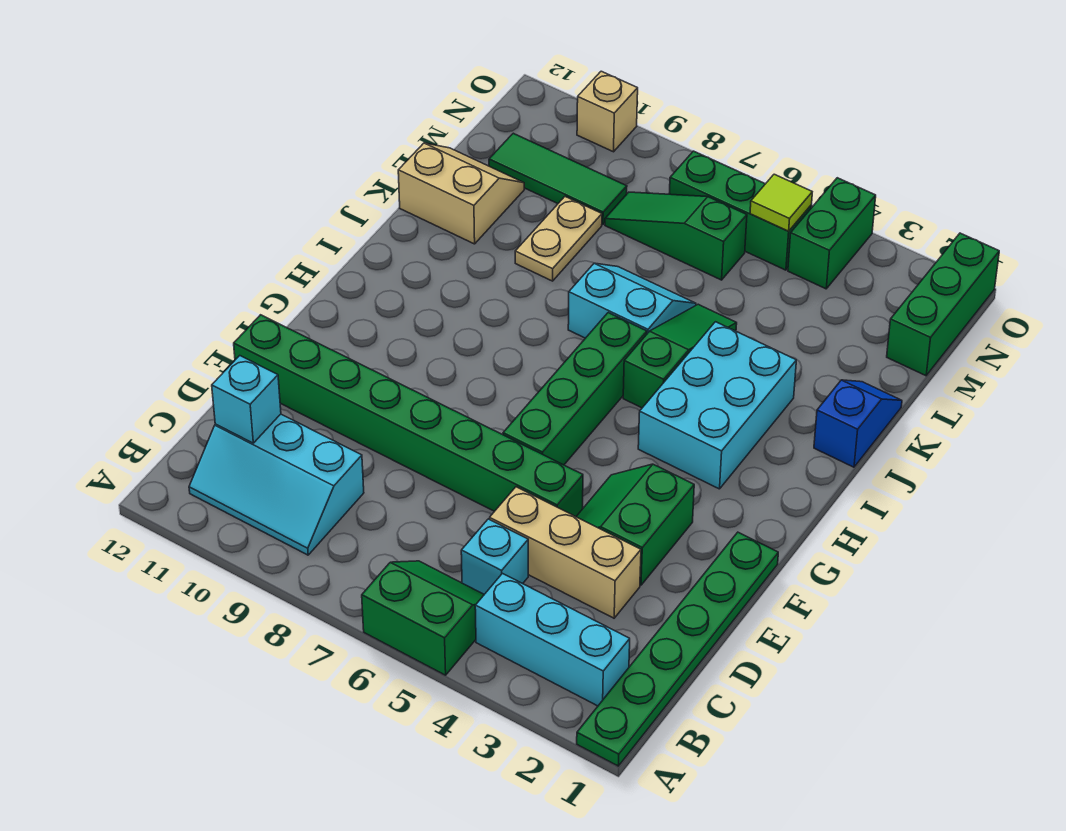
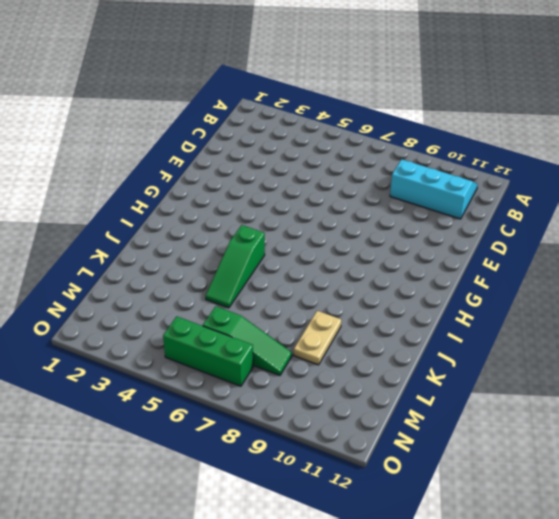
none -> green plate A1:F1 level 1
none -> green slope A5:B6 level 1 top A
none -> cyan brick B2:B4 level 1

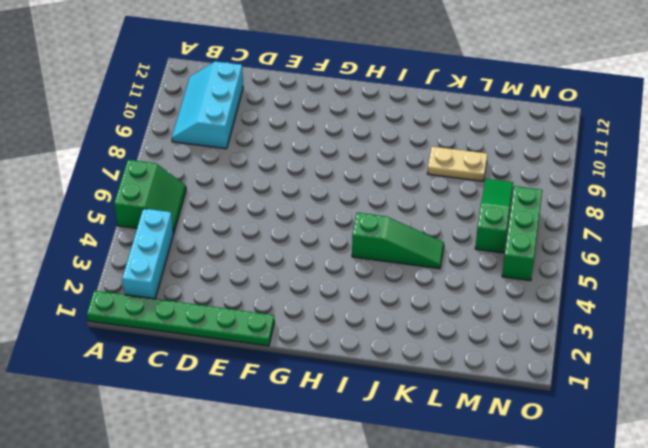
none -> cyan brick C5 level 1
none -> tan brick D3:D5 level 1
none -> green slope E3:F4 level 1 top 3

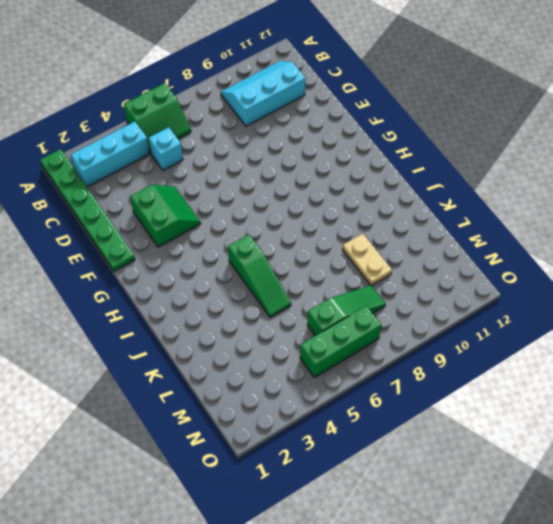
none -> tan brick D3:D5 level 1
none -> green brick E5:E12 level 1
none -> green brick F6:I6 level 1

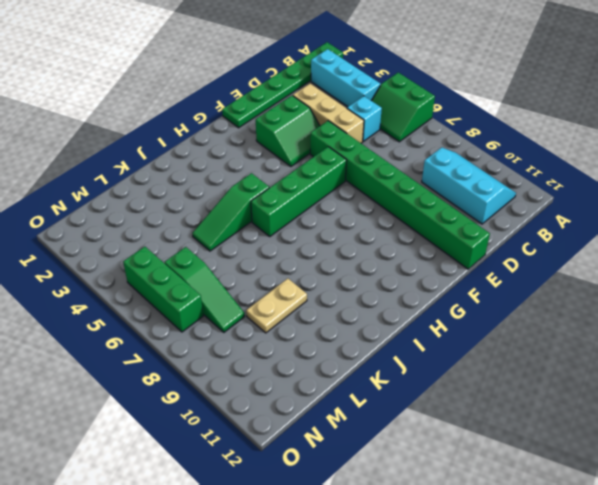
none -> cyan brick H3:J4 level 1
none -> blue slope J1:K1 level 1 top J
none -> cyan slope J6:K7 level 1 top J

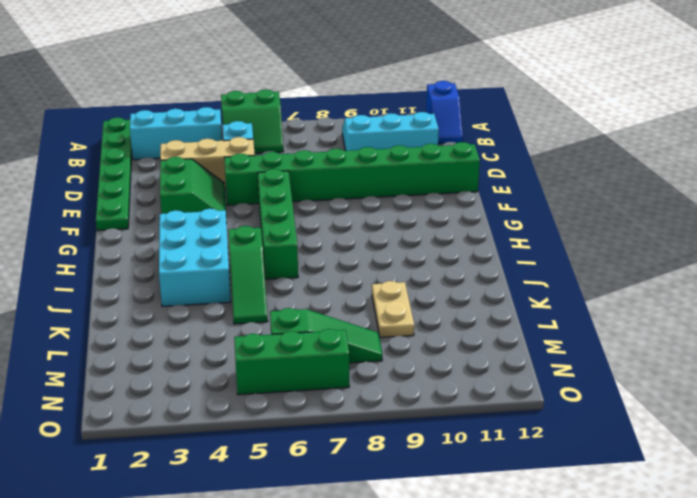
blue slope A12:B12 level 1 top A -> blue slope J1:K1 level 1 top J
none -> cyan slope J6:K7 level 1 top J
none -> tan slope K11:L12 level 1 top K
none -> green brick M1:O1 level 1

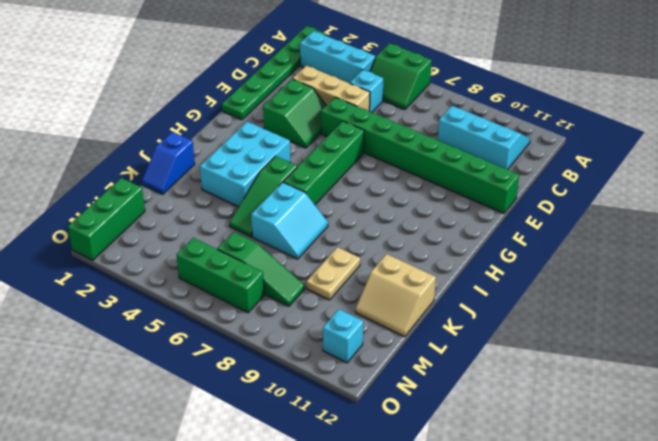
cyan slope J6:K7 level 1 top 6 -> cyan slope J6:K7 level 1 top J
cyan brick N11 level 1 -> cyan brick C11 level 2
none -> green tile M9:M11 level 1
none -> green brick N4:O4 level 1
none -> tan brick O10 level 1

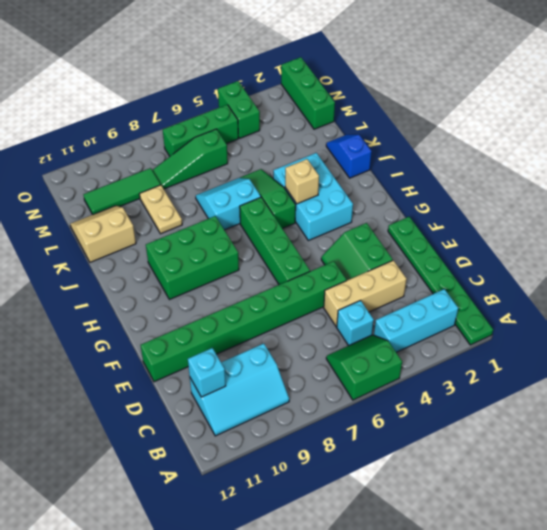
green brick H8:I10 level 1 -> none
tan brick I4 level 2 -> tan brick O10 level 1
none -> lime tile N5 level 2

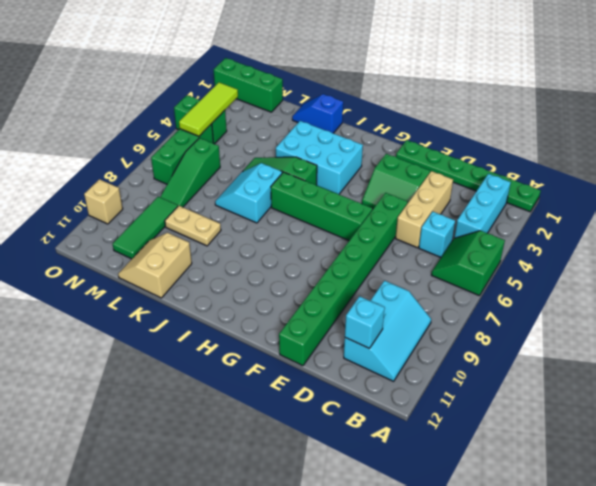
lime tile N3:N5 level 2 -> lime tile N5 level 2

